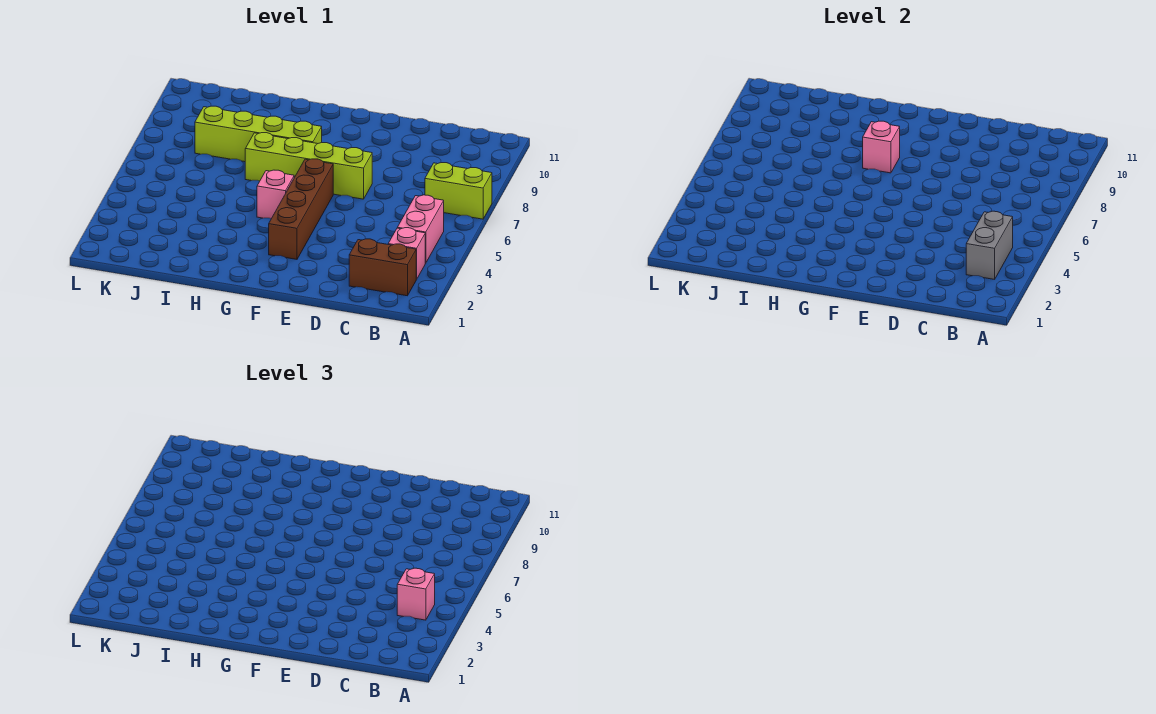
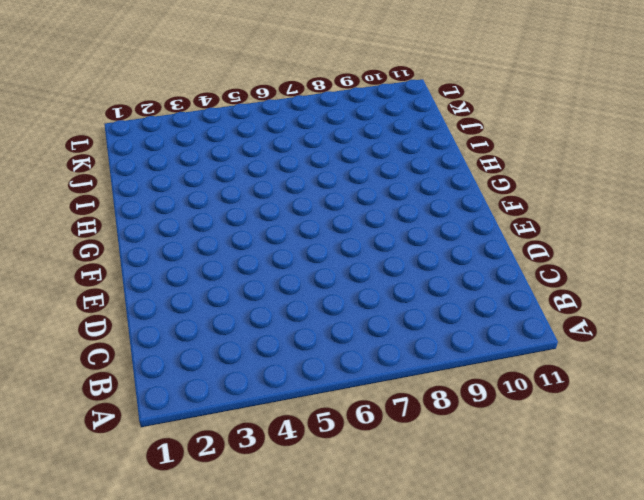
none -> lime brick A7:B7 level 1
none -> brown brick B2:C2 level 1

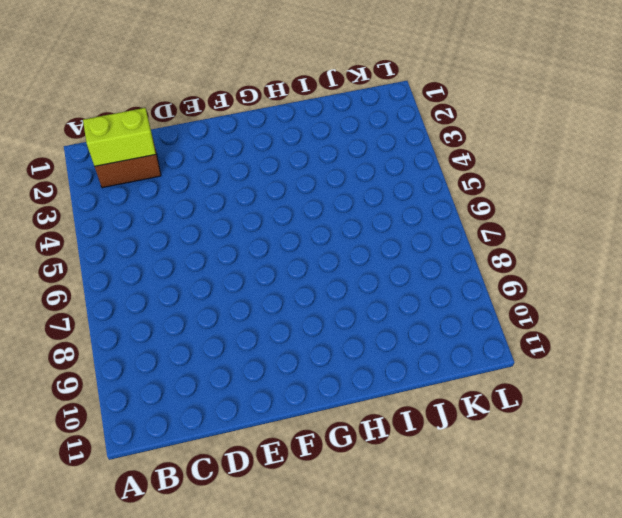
lime brick B2:C2 level 2 -> lime brick A7:B7 level 1
none -> pink brick B3 level 1
none -> pink brick B4:B5 level 1

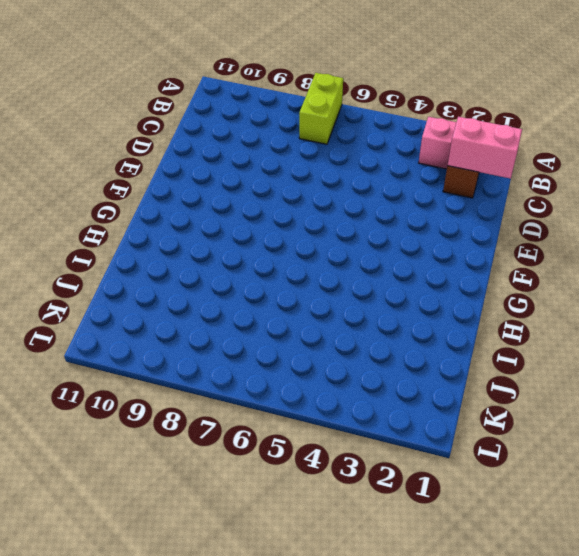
pink brick C1:C2 level 2 -> pink brick B4:B5 level 1
none -> lime brick E7:H7 level 1
none -> brown brick F3:F6 level 1

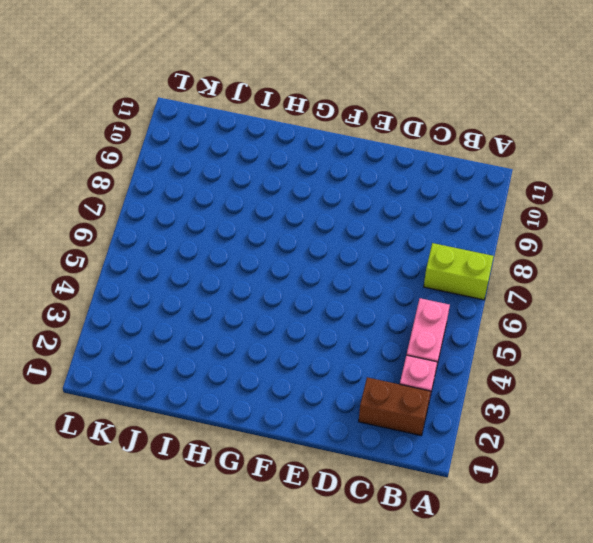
none -> lime brick E7:H7 level 1
none -> brown brick F3:F6 level 1

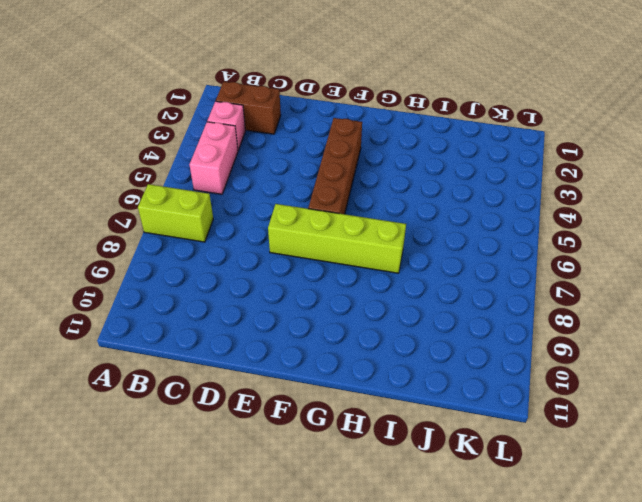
none -> pink brick G5 level 1
none -> lime brick G8:J8 level 1

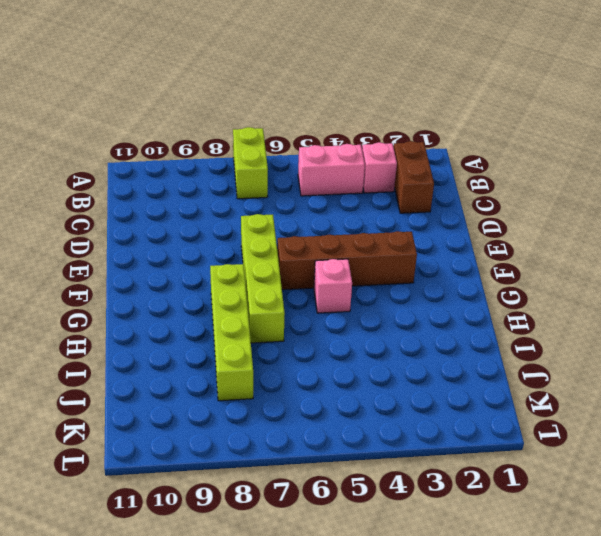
none -> grey brick B3:B4 level 2
none -> pink brick G8 level 2

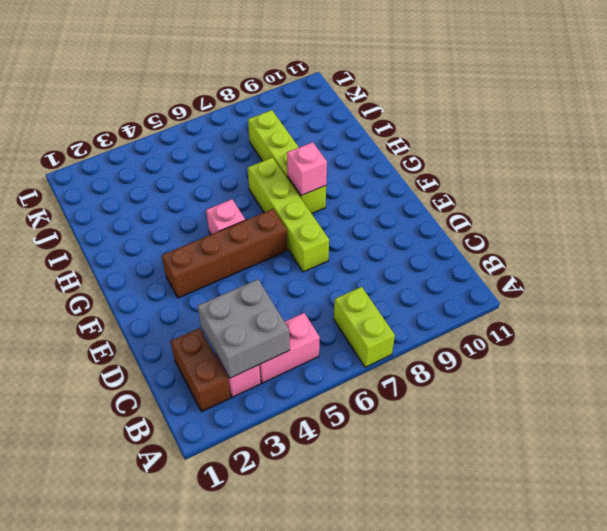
grey brick B3:C4 level 2 -> grey brick B3:B4 level 2
none -> pink brick B4 level 3

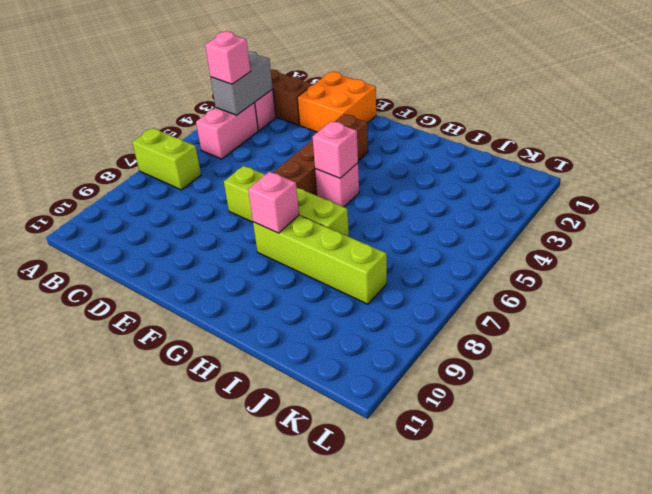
orange brick D1:E2 level 1 -> none
pink brick G5 level 2 -> none

